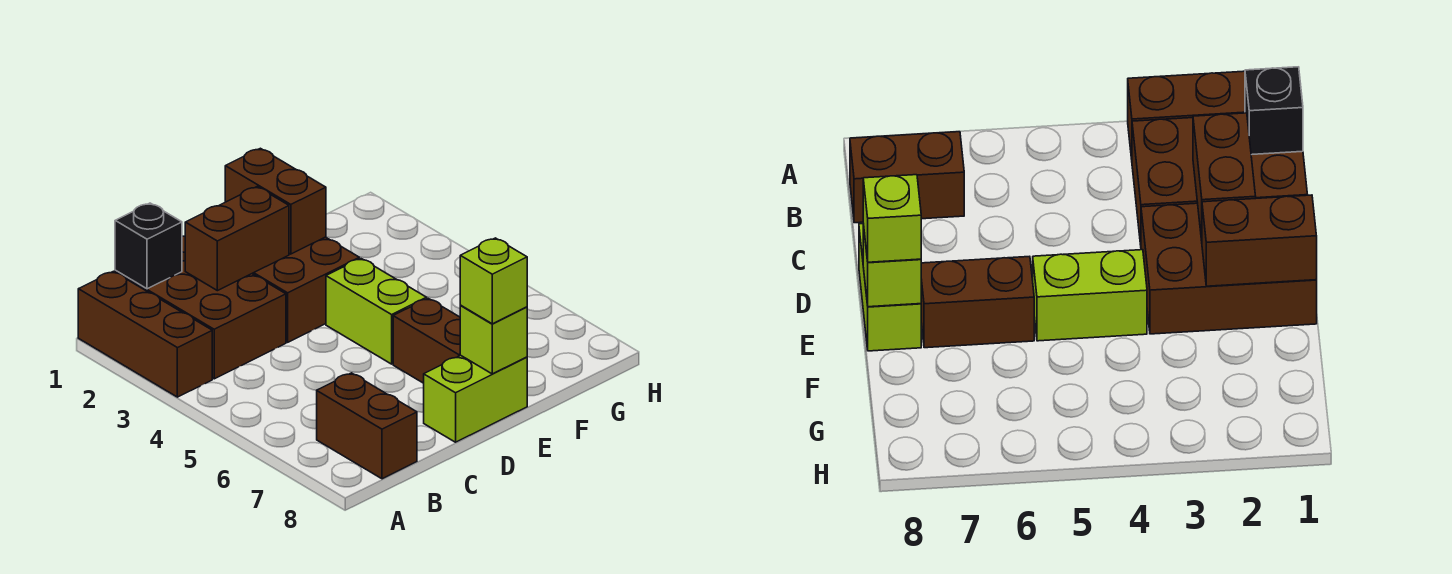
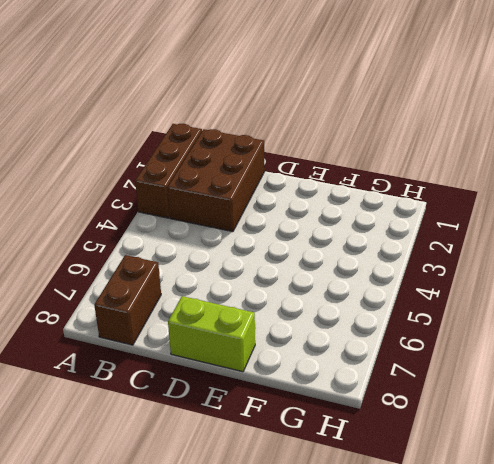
none -> brown brick D1:E3 level 1
none -> lime brick E4:E5 level 1
none -> brown brick E6:E7 level 1

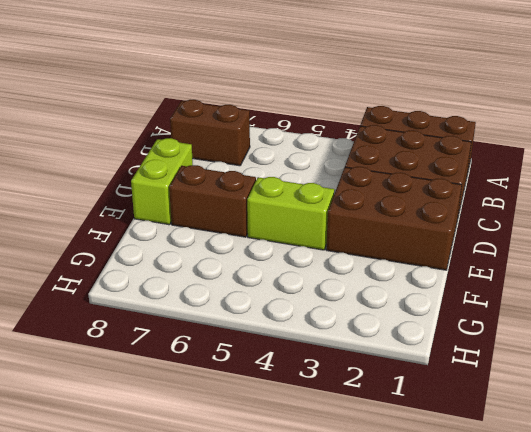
none -> black brick B1 level 2
none -> brown brick C2:D2 level 2
none -> brown brick E1:E2 level 2

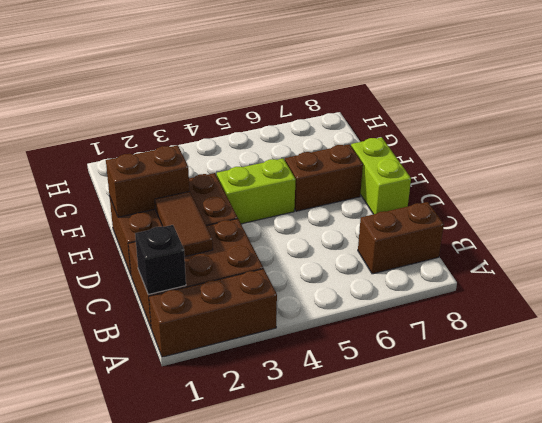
brown tile C2:D2 level 2 -> brown brick C2:D2 level 2
none -> lime brick E8 level 2
none -> lime brick E8 level 3

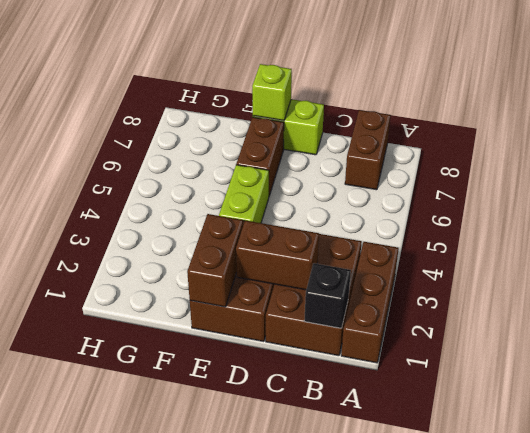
none -> lime brick E8 level 3

